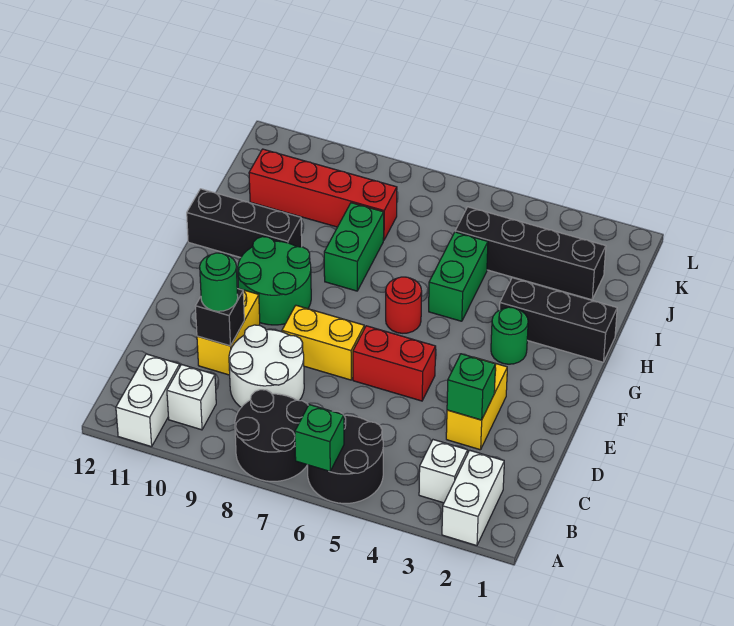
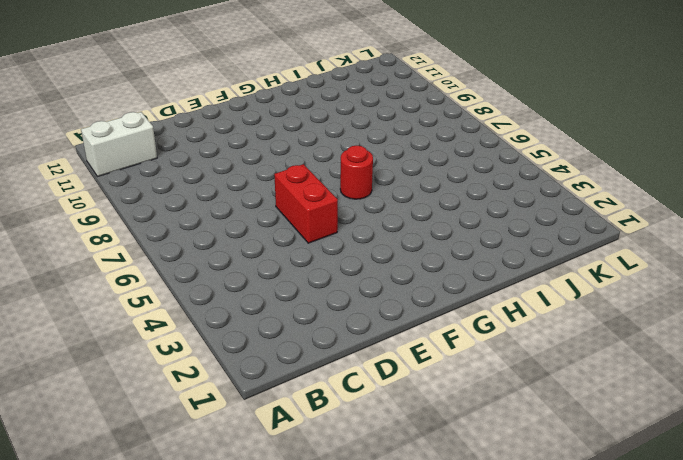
none -> white brick A2:B2 level 1
none -> black round brick A5:B6 level 1
none -> black round brick A7:B8 level 1

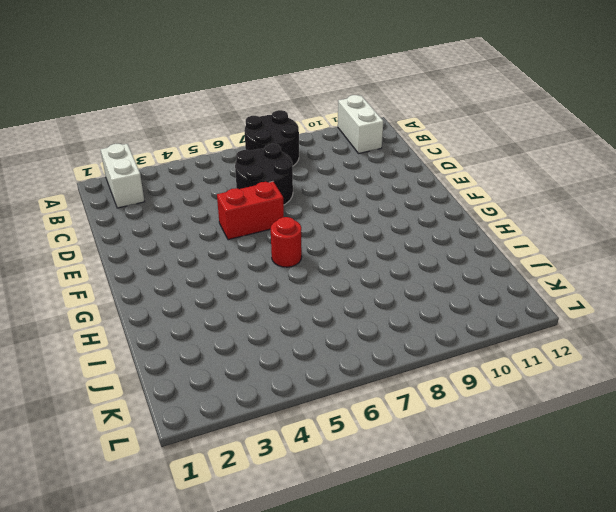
black round brick C6:D7 level 1 -> black round brick A5:B6 level 1
none -> white brick B3 level 1
none -> white brick B10 level 1
none -> white round brick C8:D9 level 1

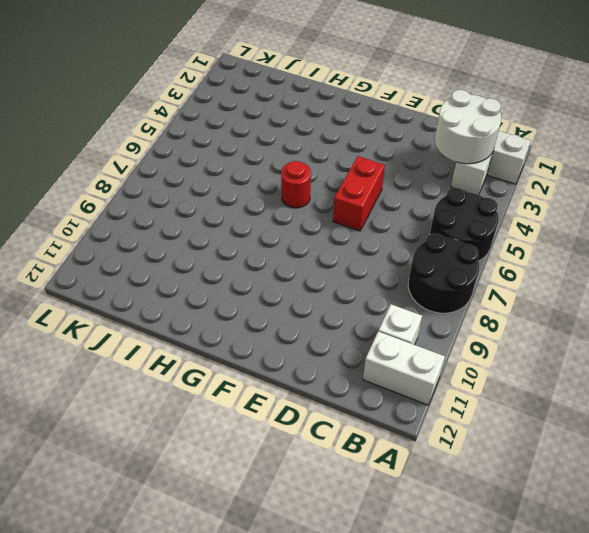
white round brick B2:C3 level 2 -> white round brick C8:D9 level 1
none -> yellow brick D3:E3 level 1
none -> yellow brick D10:E10 level 1
none -> yellow brick E7:E8 level 1

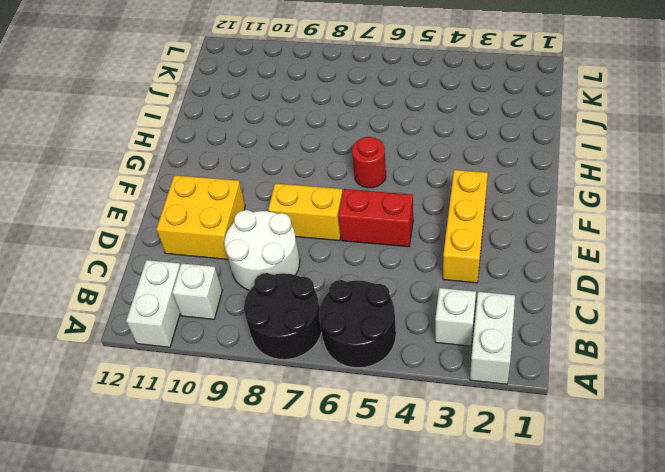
yellow brick D3:F3 level 1 -> yellow brick D3:E3 level 1
yellow brick D10:E11 level 1 -> yellow brick D10:E10 level 1
none -> green round brick F9:G10 level 1
none -> green round brick G3 level 1
none -> black brick H1:H3 level 1

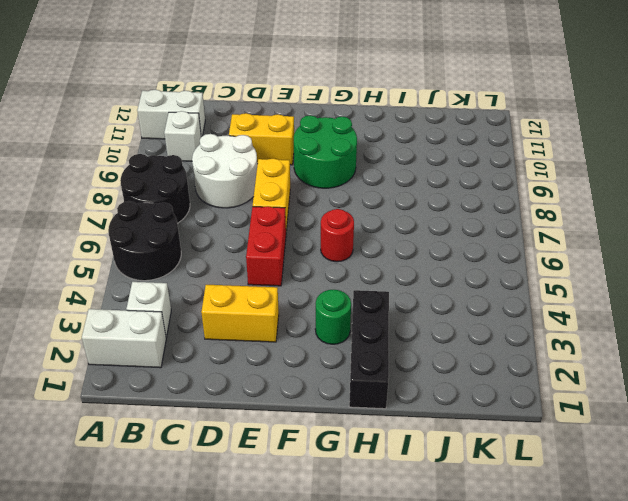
none -> green brick H5:I5 level 1
none -> green brick H8:I8 level 1
none -> black brick H10:H12 level 1

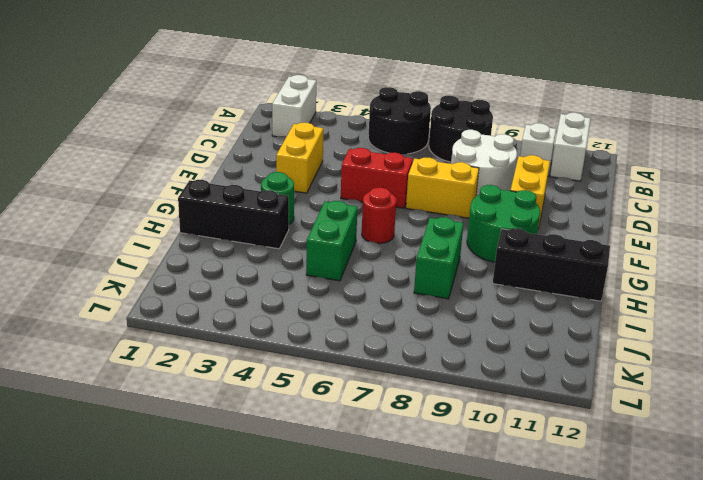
none -> white brick B3 level 1
none -> black brick J2:J5 level 1
none -> red brick J8:J11 level 1

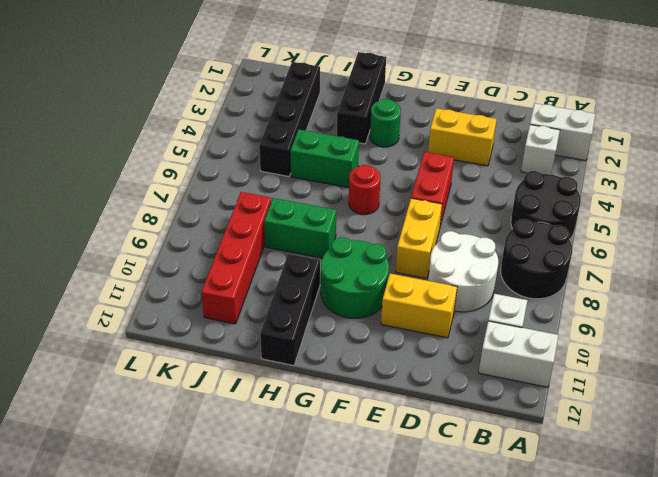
none -> green brick A6 level 2
none -> green brick D3 level 2
none -> black brick D10 level 2

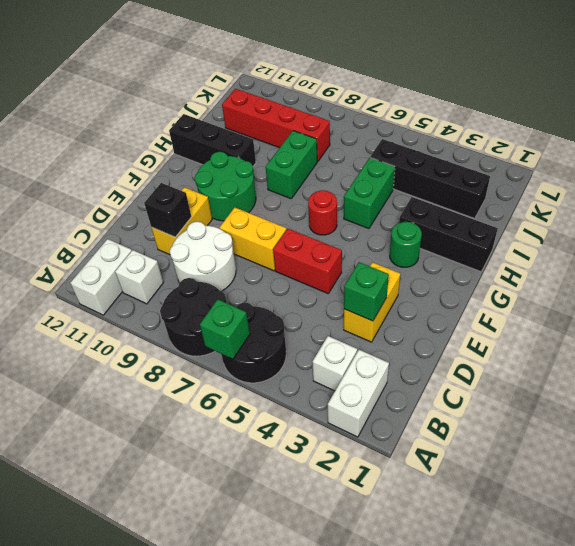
none -> green round brick D10 level 3

